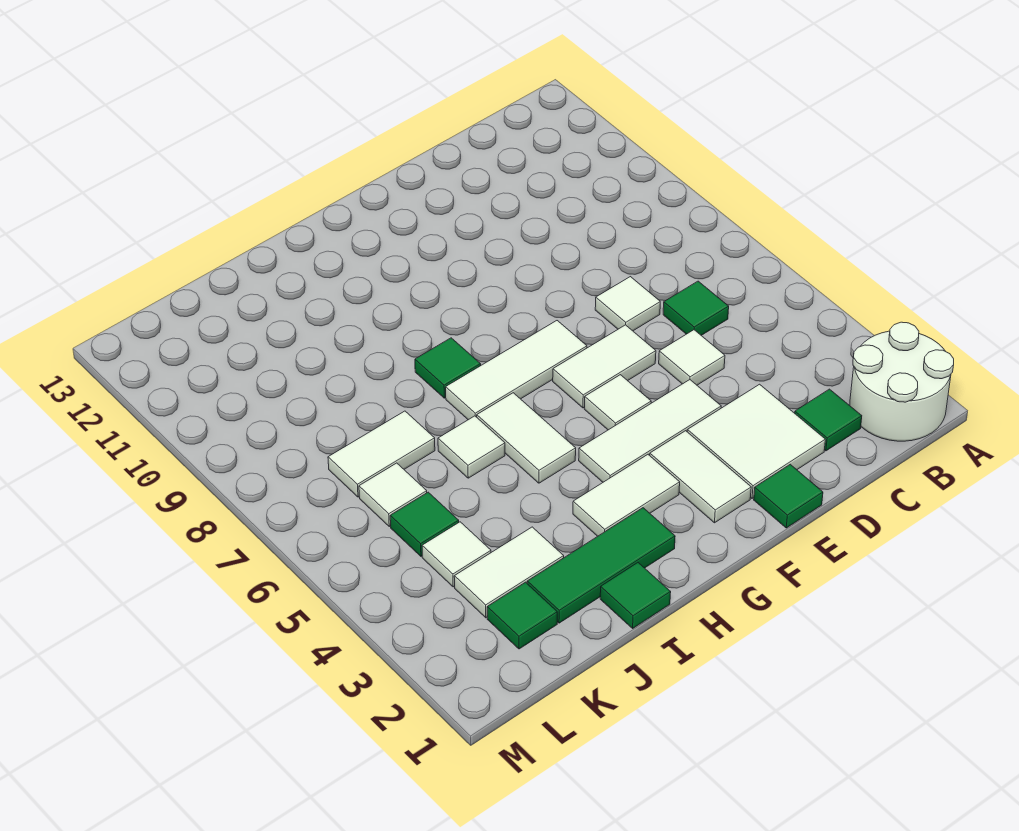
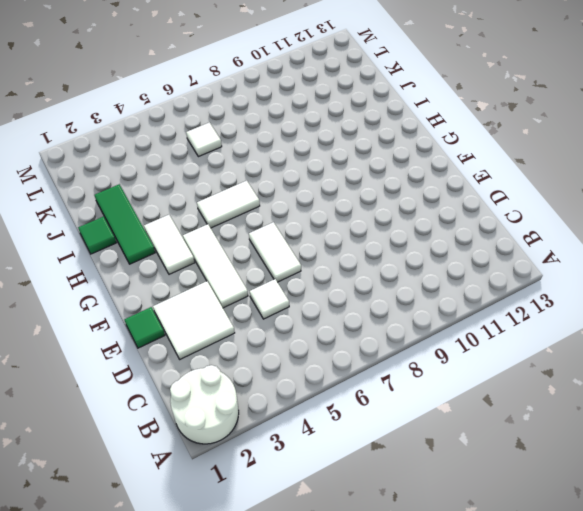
none -> green tile C2 level 1
none -> green tile C6 level 1
none -> white tile D7 level 1

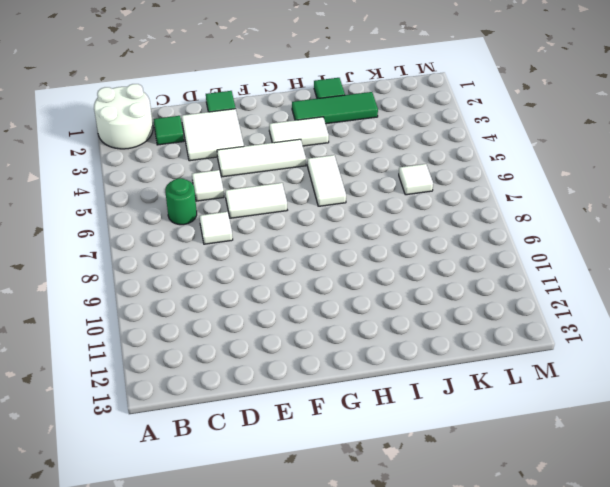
green round brick C6 level 1 -> green tile C6 level 1
none -> white tile F2:F3 level 1
none -> white tile F5 level 1
none -> white tile F7:H7 level 1

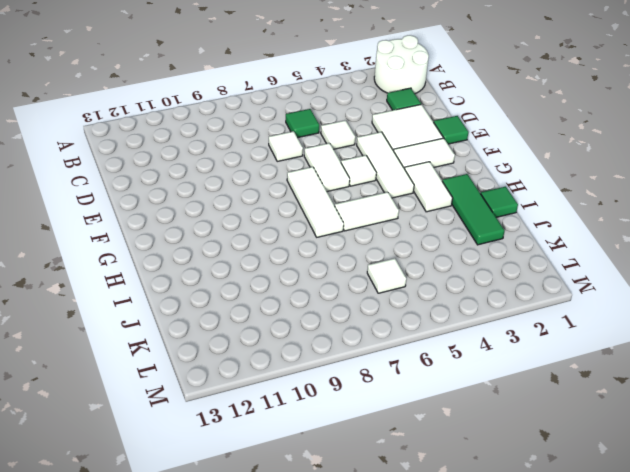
none -> green tile H8 level 1
none -> white tile I6 level 1
none -> white tile J3:K3 level 1

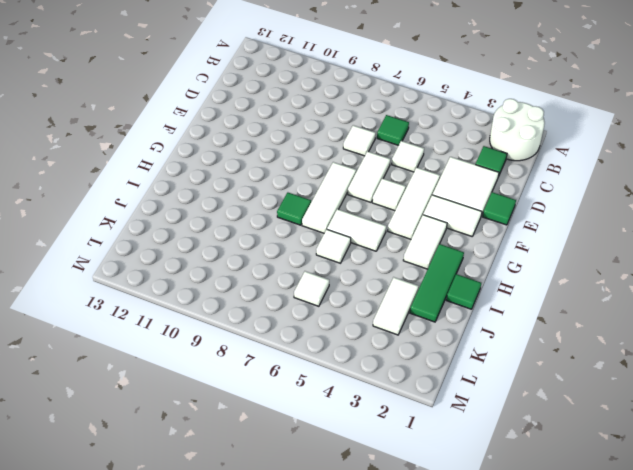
none -> white tile J7:K7 level 1
none -> green tile K2 level 1
none -> white tile K4 level 1

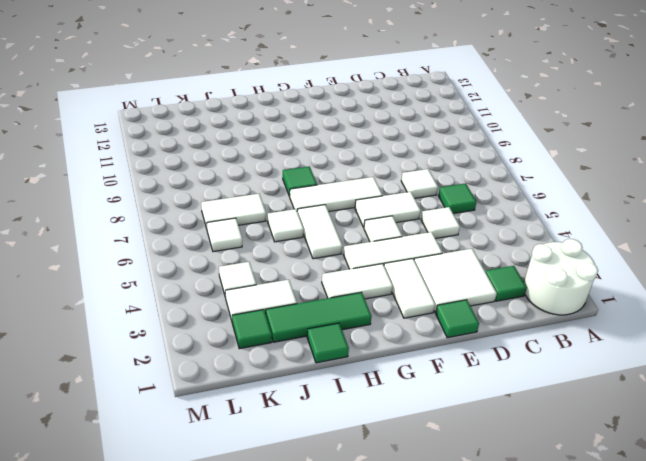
none -> green tile K5 level 1

